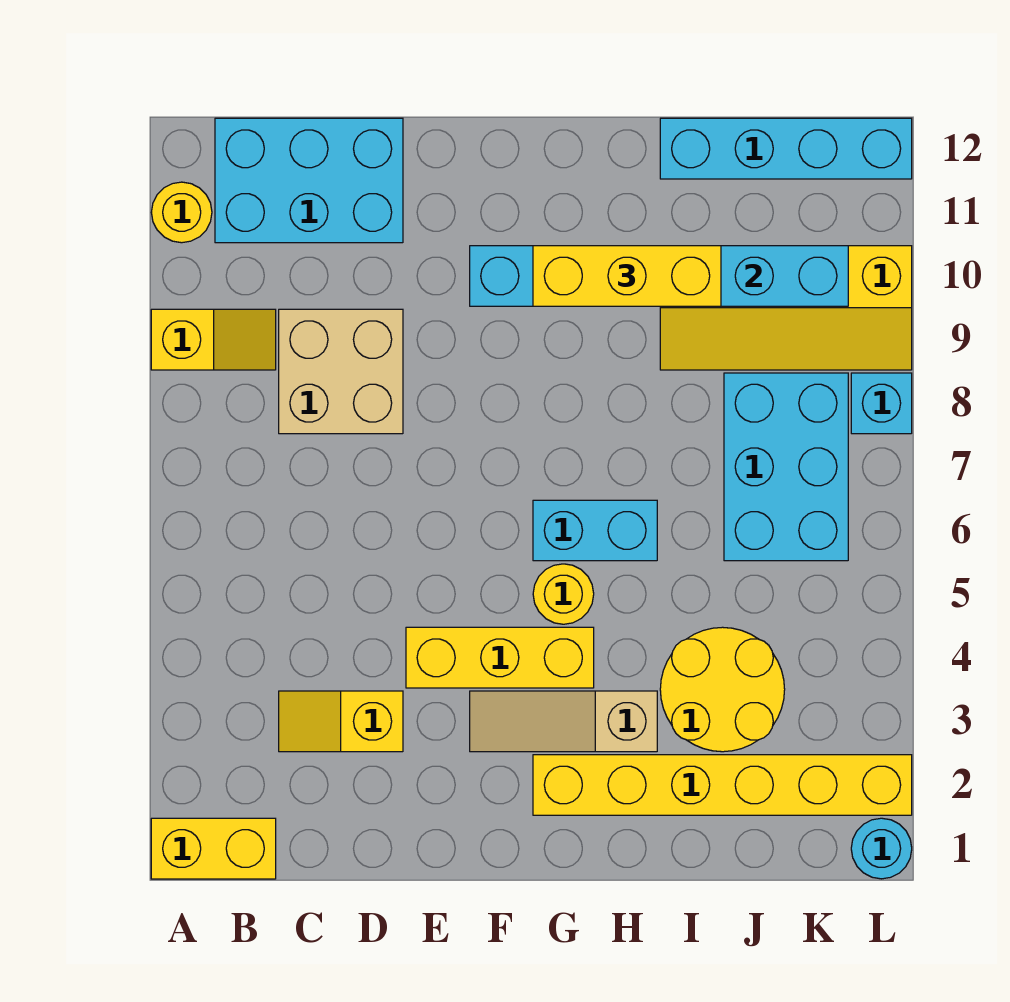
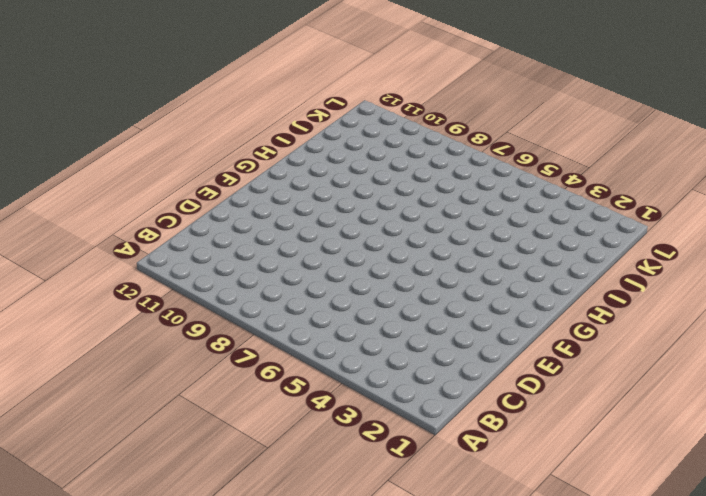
none -> yellow brick A1:B1 level 1
none -> yellow slope A9:B9 level 1 top A
none -> yellow round brick A11 level 1

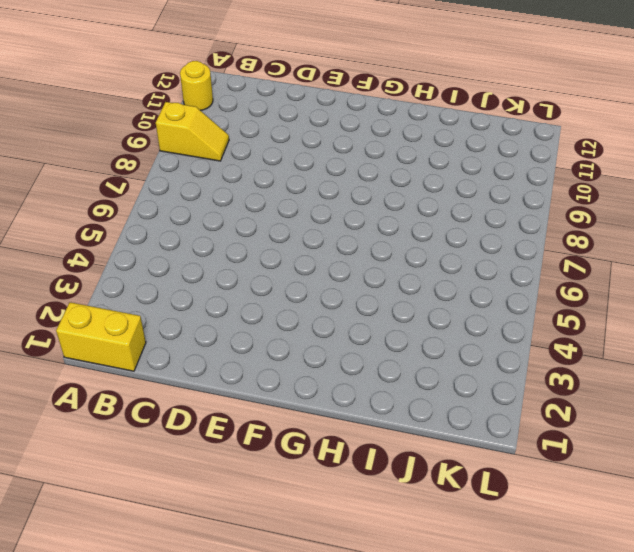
none -> cyan brick B11:D12 level 1
none -> yellow slope C3:D3 level 1 top D
none -> tan brick C8:D9 level 1

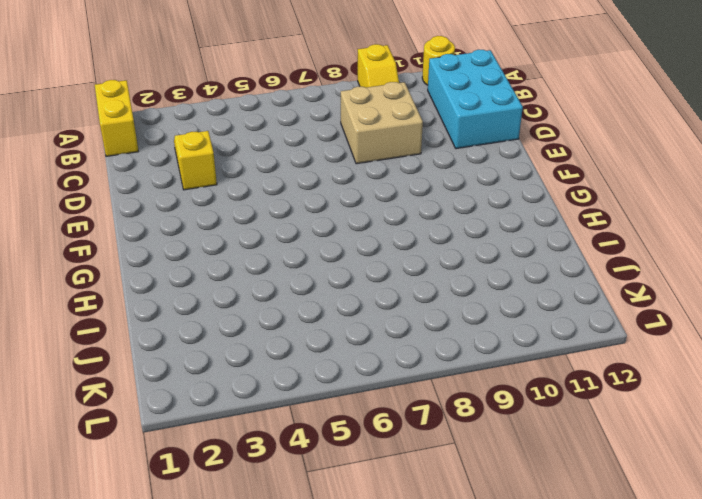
none -> yellow brick E4:G4 level 1
none -> tan slope F3:H3 level 1 top H
none -> yellow brick G2:L2 level 1

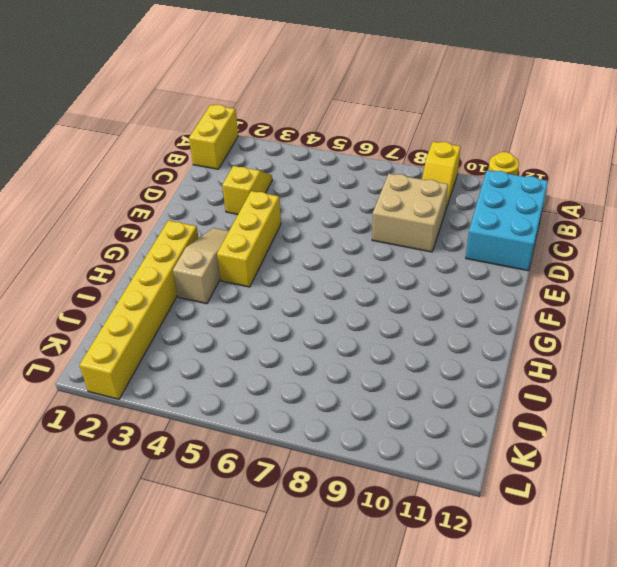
none -> yellow round brick G5 level 1
none -> cyan brick G6:H6 level 1
none -> yellow round brick I3:J4 level 1

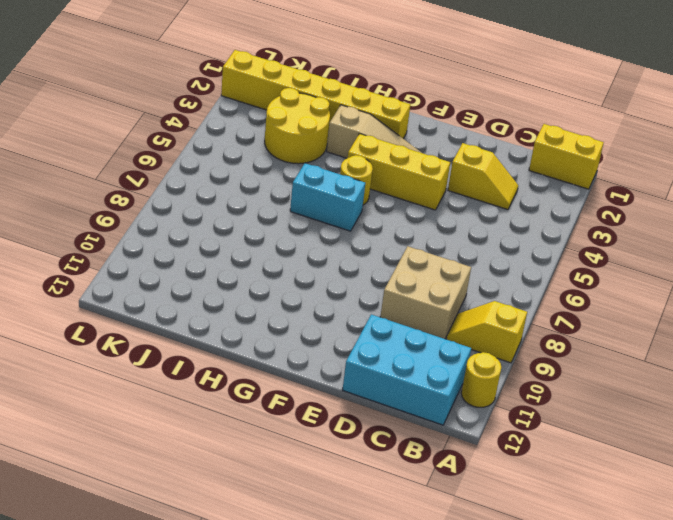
none -> yellow slope I9:L10 level 1 top 10
none -> cyan brick I12:L12 level 1
none -> cyan brick J6:K8 level 1

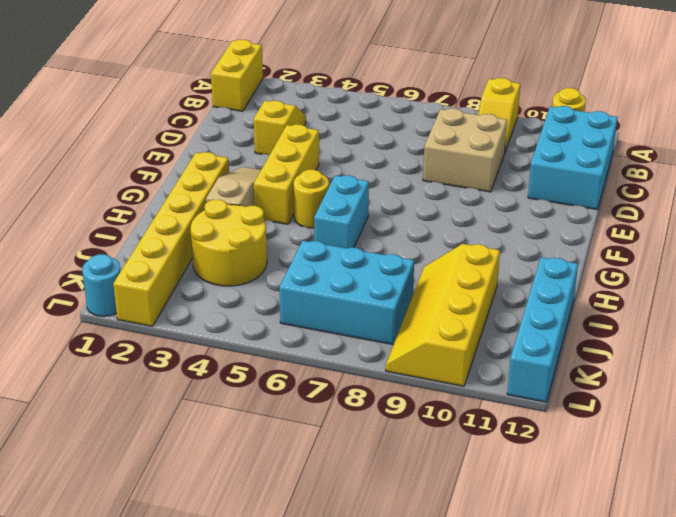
none -> cyan brick L8 level 1
none -> cyan brick F10:K10 level 2
none -> yellow brick G10:I10 level 3

